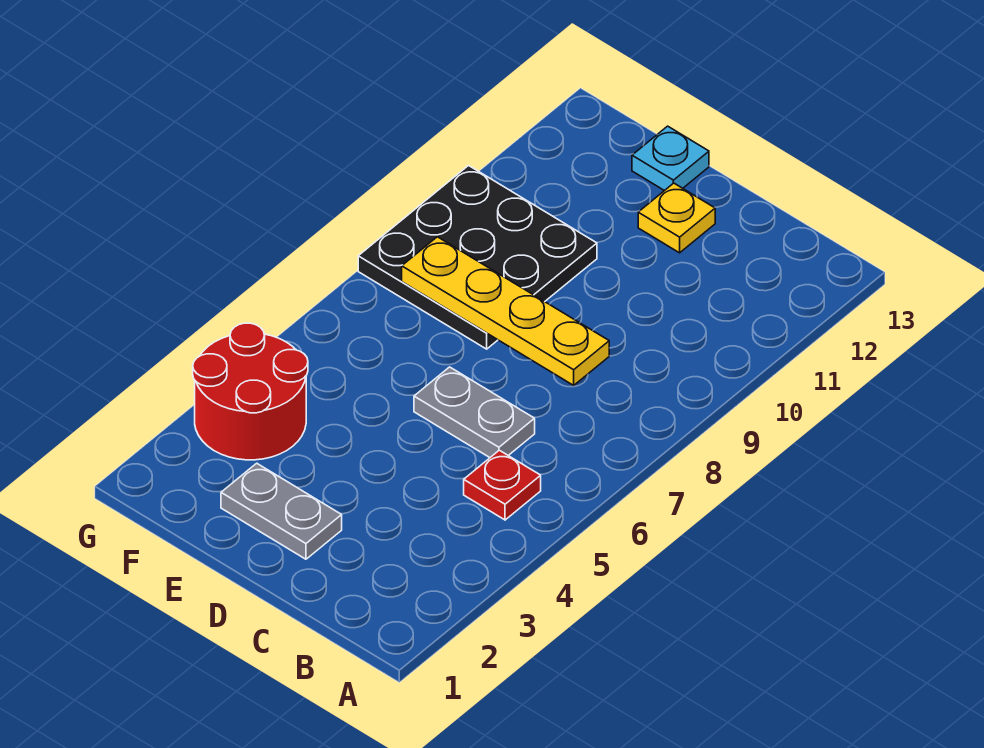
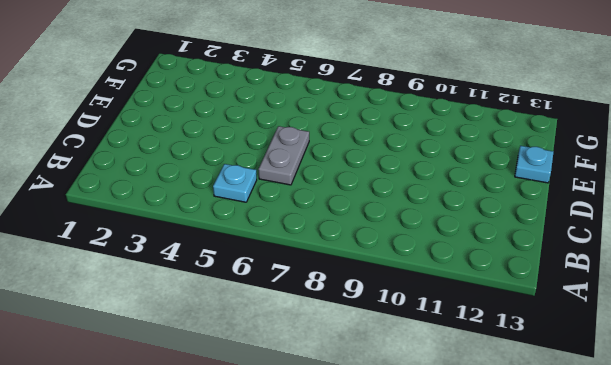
cyan plate B5 level 1 -> red plate B5 level 1
none -> grey plate D2:E2 level 1
none -> yellow plate D12 level 1

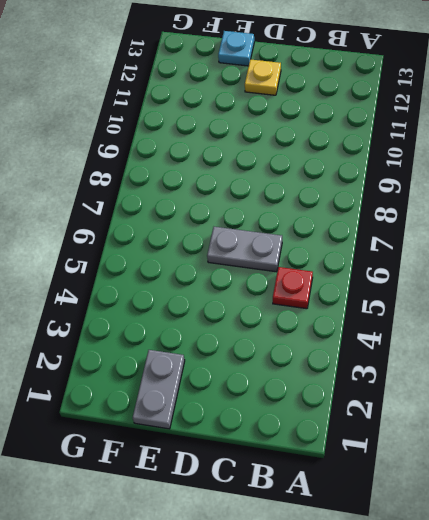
grey plate E1:E2 level 1 -> grey plate D2:E2 level 1
none -> black plate E8:G10 level 1
none -> red round brick F3:G4 level 1

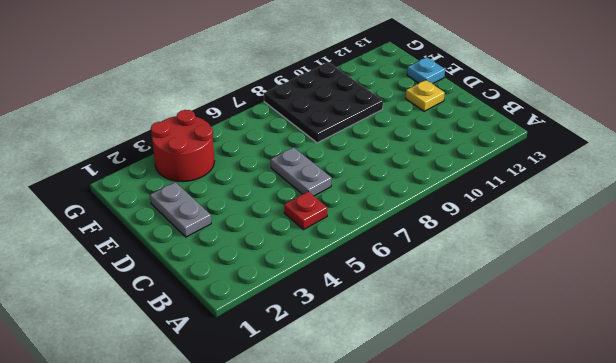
none -> yellow plate C8:F8 level 2

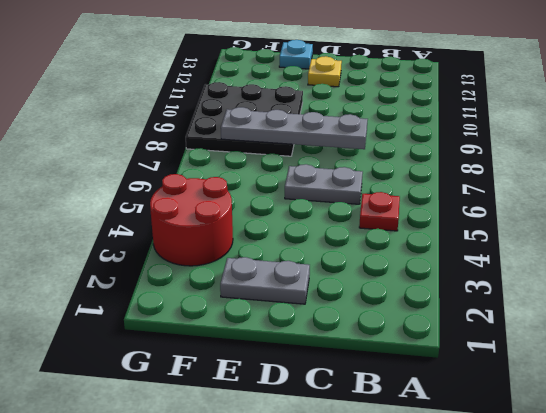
grey plate C8:F8 level 2 -> yellow plate C8:F8 level 2

